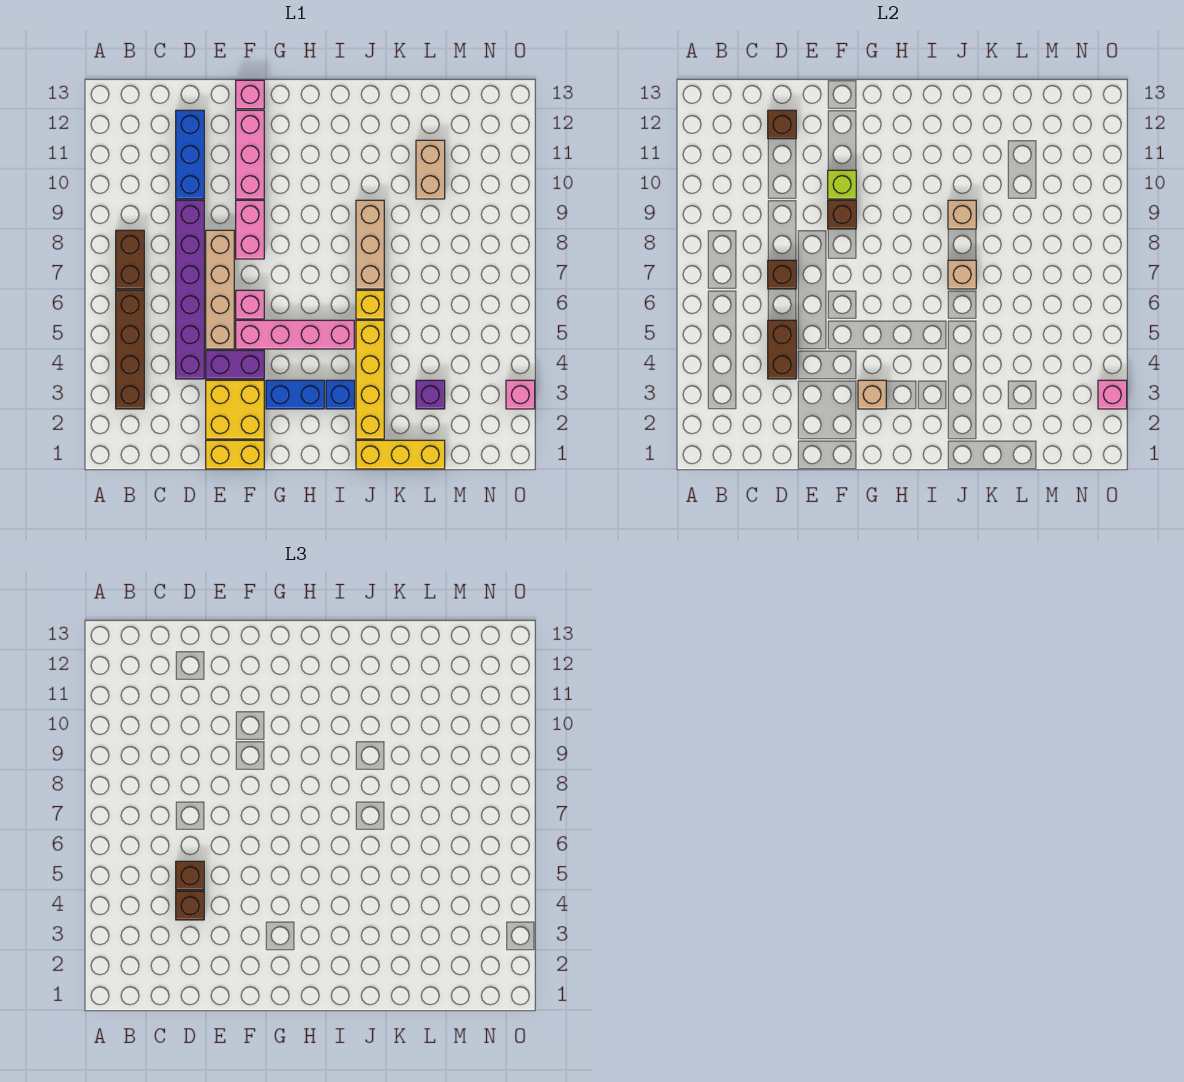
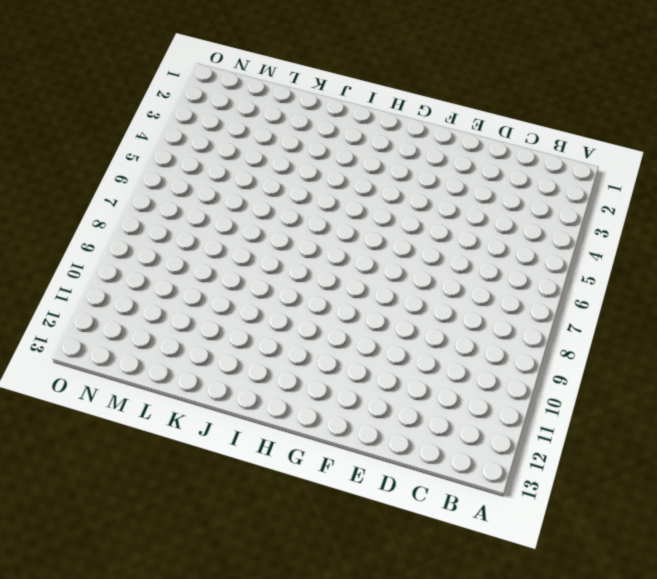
none -> brown brick B3:B6 level 1
none -> brown brick B7:B8 level 1
none -> purple brick D4:D9 level 1
none -> blue brick D10:D12 level 1

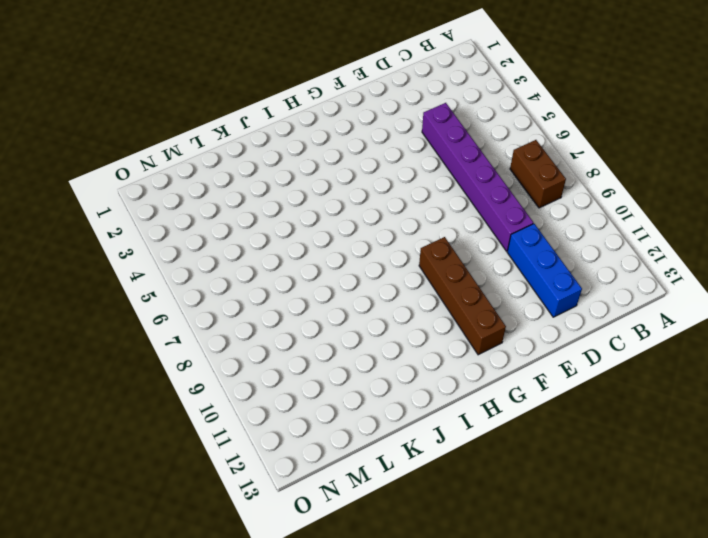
brown brick G9:G12 level 1 -> brown brick B3:B6 level 1
none -> yellow brick E1:F1 level 1
none -> yellow brick E2:F3 level 1
none -> purple brick E4:F4 level 1
none -> tan brick E5:E8 level 1

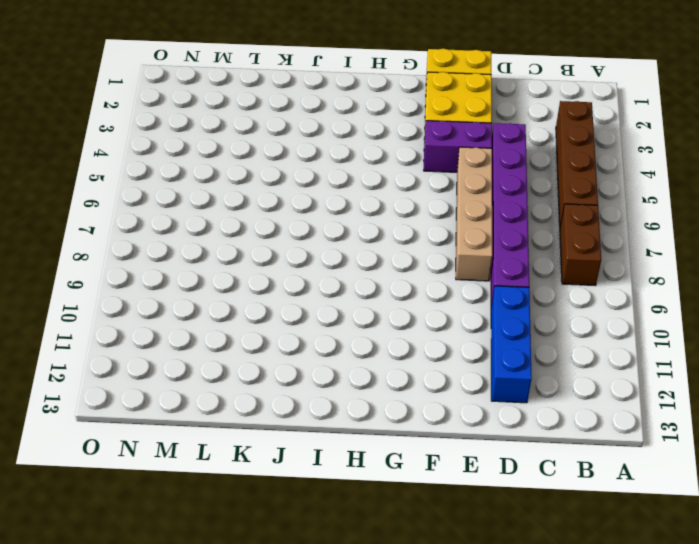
none -> pink brick F5:I5 level 1
none -> pink brick F6 level 1
none -> pink brick F8:F9 level 1
none -> pink brick F10:F12 level 1

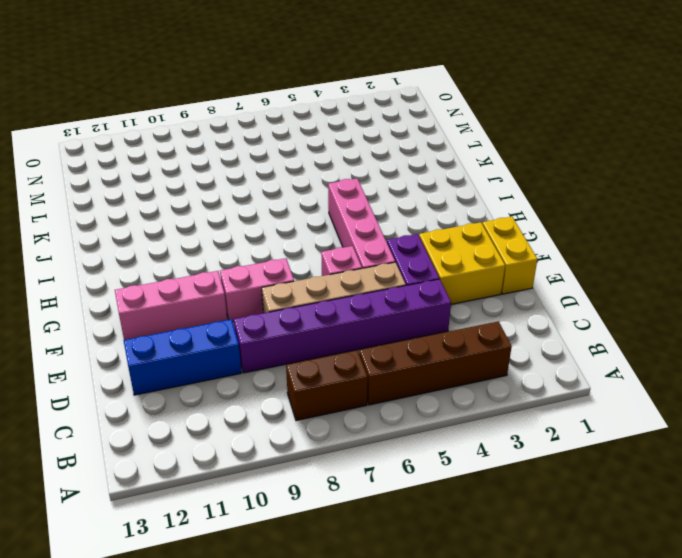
none -> pink brick F13 level 1
none -> blue brick G3:H3 level 1
none -> blue brick I3 level 1
none -> yellow brick J1:L1 level 1

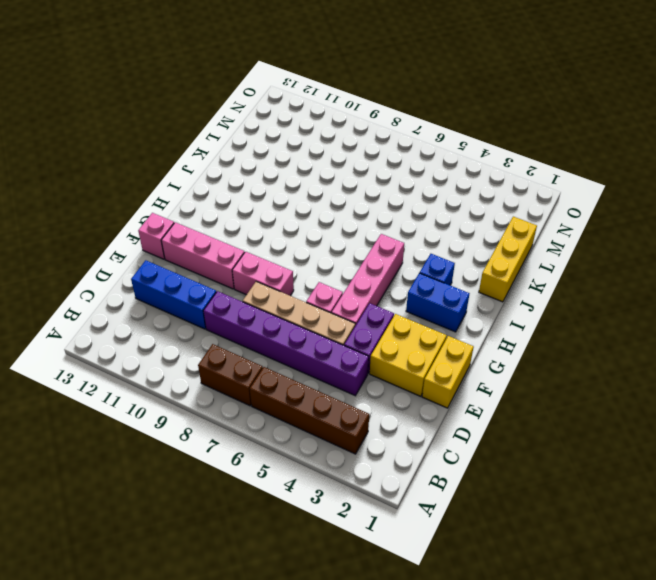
blue brick H2:H3 level 1 -> blue brick G3:H3 level 1
none -> yellow brick J2:J5 level 1
none -> yellow brick J6 level 1
none -> tan brick J7:J9 level 1
none -> purple brick L3 level 1

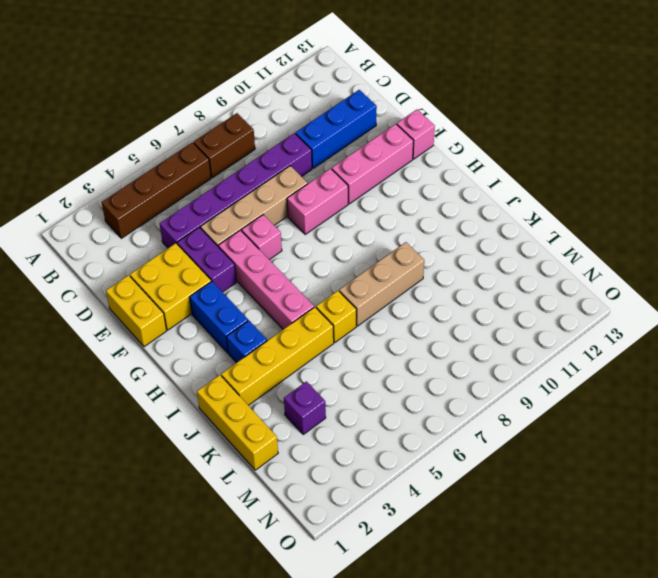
none -> tan brick L10:L11 level 1
none -> pink brick O3 level 1
none -> brown brick D4:D5 level 2
none -> brown brick D7 level 2

